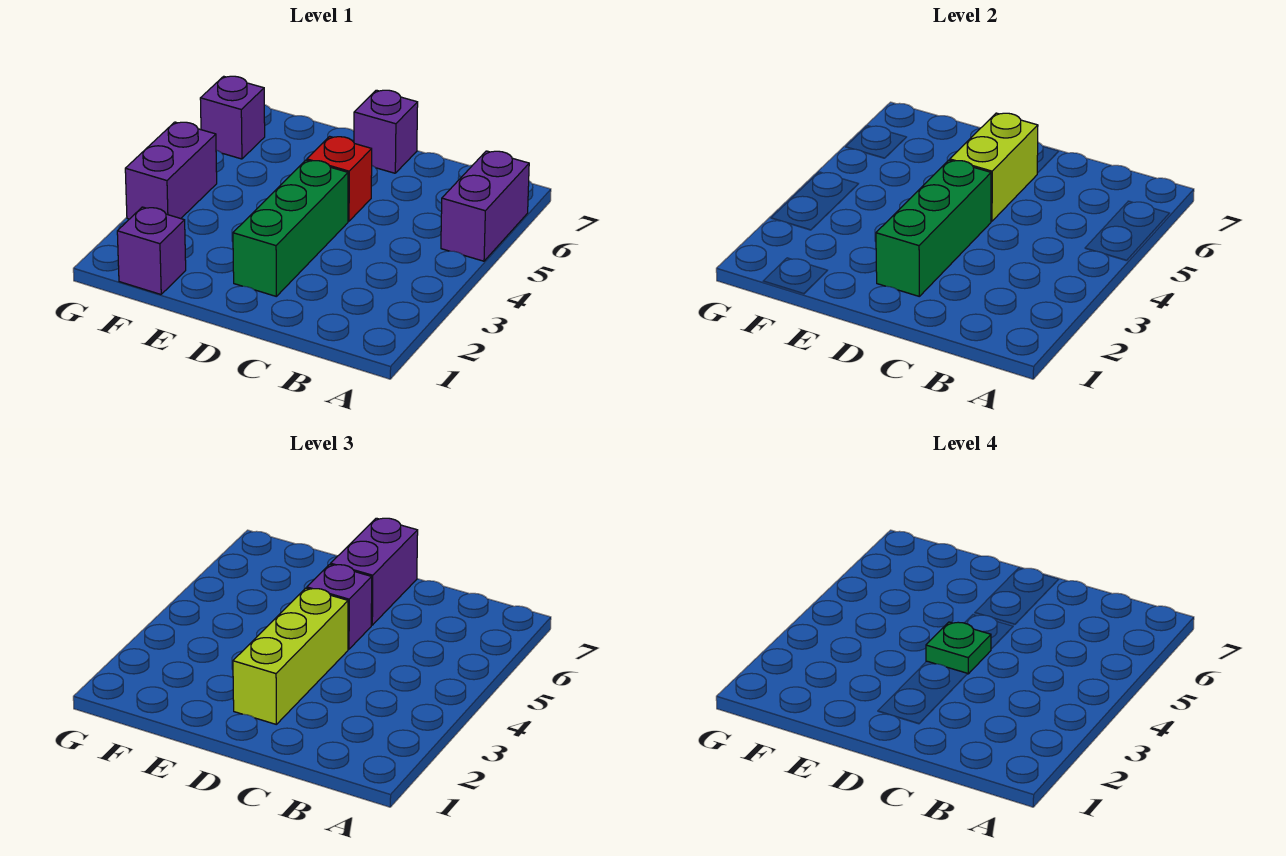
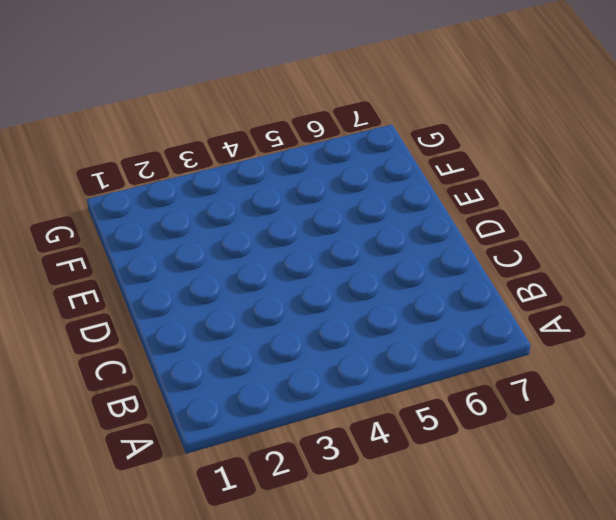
none -> purple brick A5:A6 level 1
none -> green brick D2:D4 level 1
none -> red brick D5 level 1

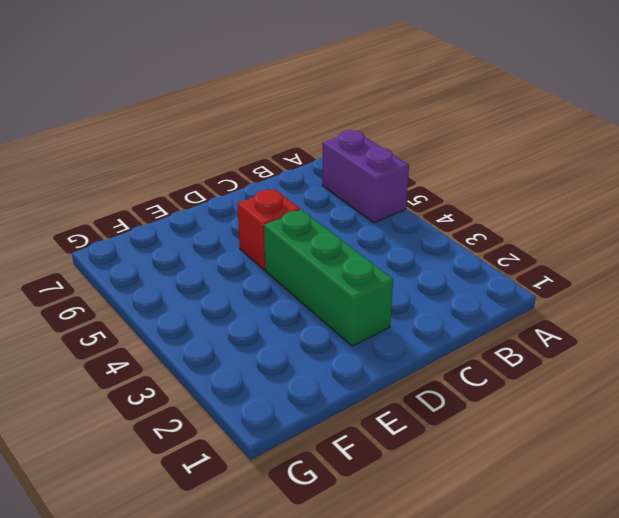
none -> purple brick D7 level 1
none -> purple brick F1 level 1
none -> purple brick G3:G4 level 1

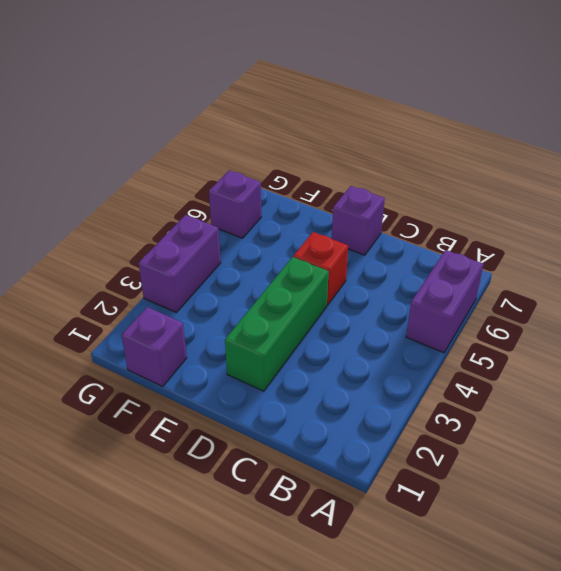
none -> green brick D2:D4 level 2
none -> lime brick D5:D6 level 2
none -> lime brick D2:D4 level 3

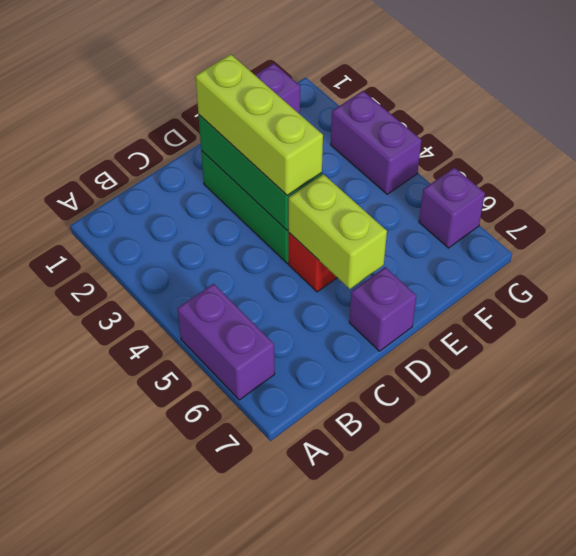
none -> purple brick D5 level 3
none -> purple brick D6:D7 level 3
none -> green plate D4 level 4

